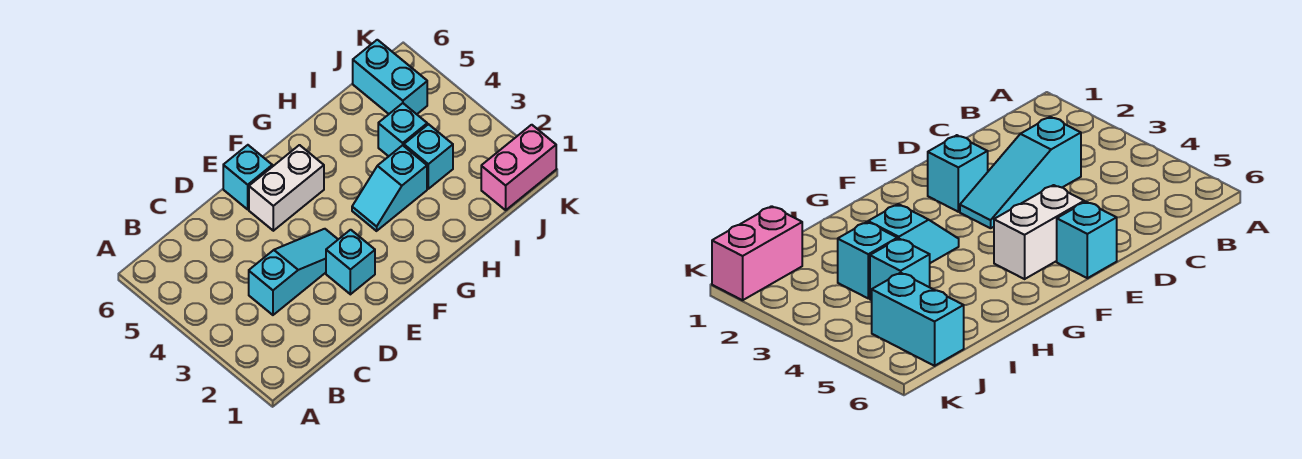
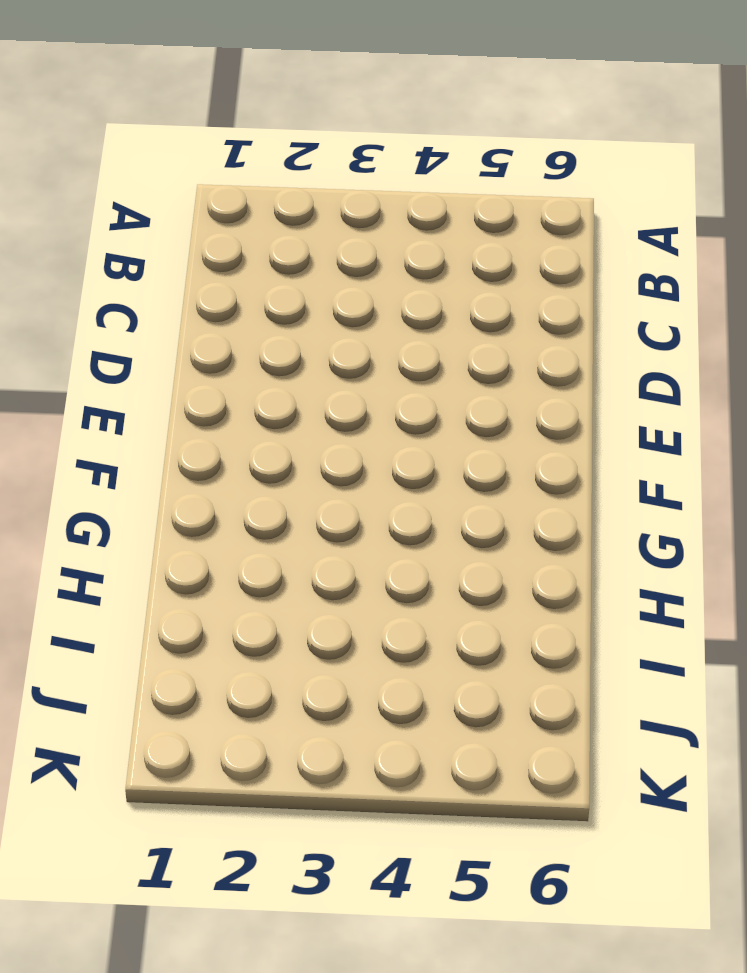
none -> cyan slope C3:E3 level 1 top C
none -> cyan brick E2 level 1

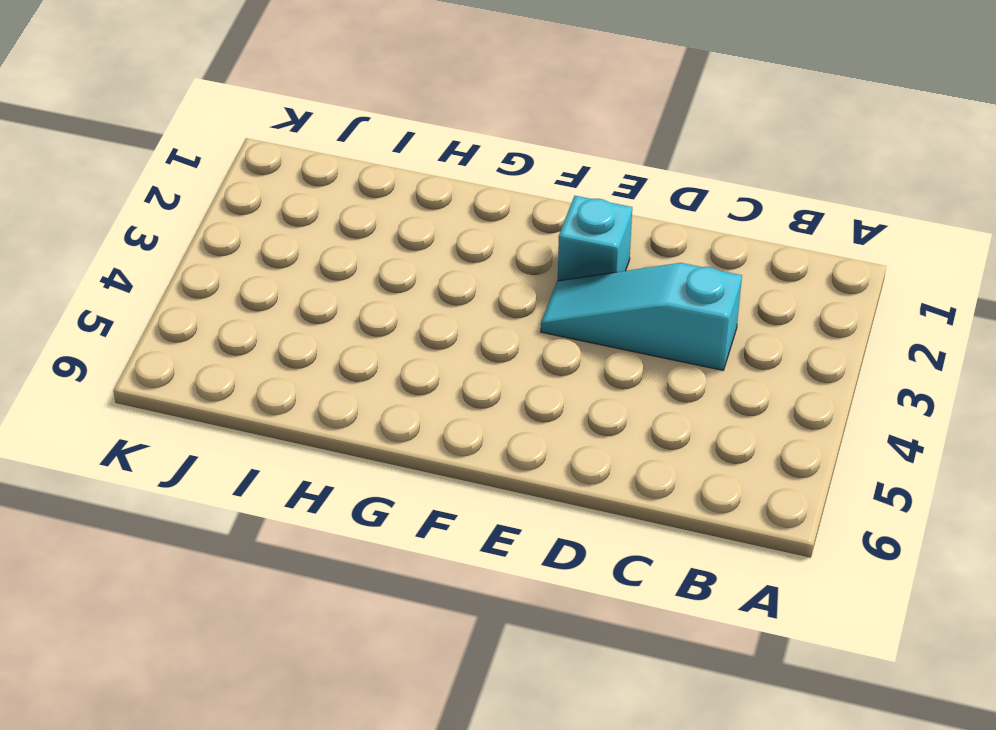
none -> white brick E5:F5 level 1
none -> cyan brick E6 level 1

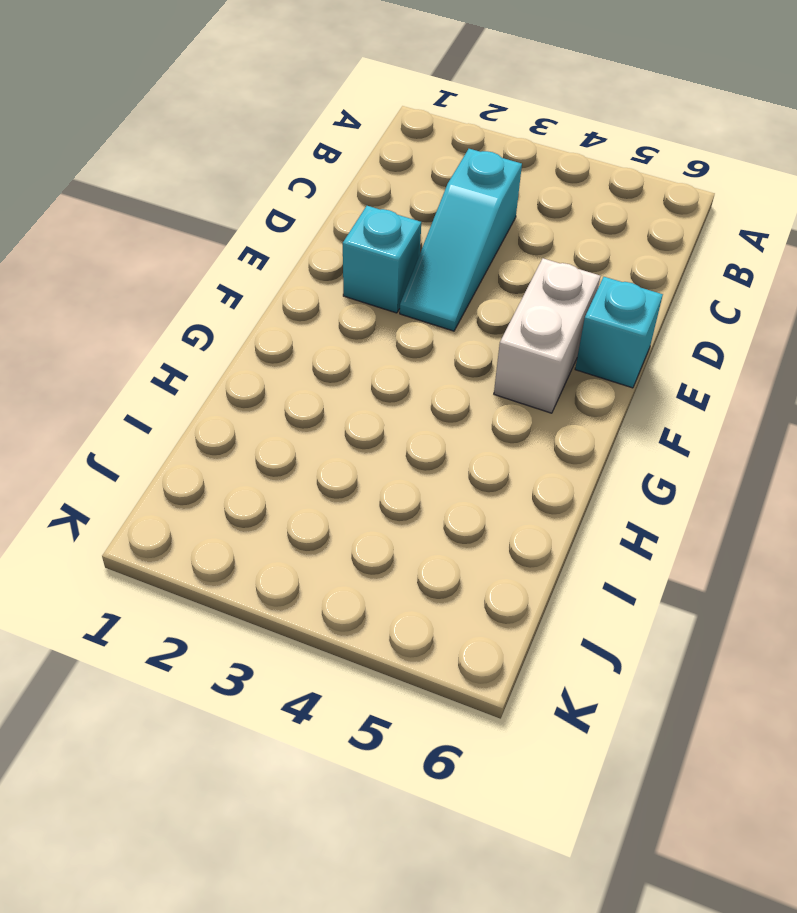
none -> cyan slope G3:H3 level 1 top H
none -> cyan brick I3 level 1

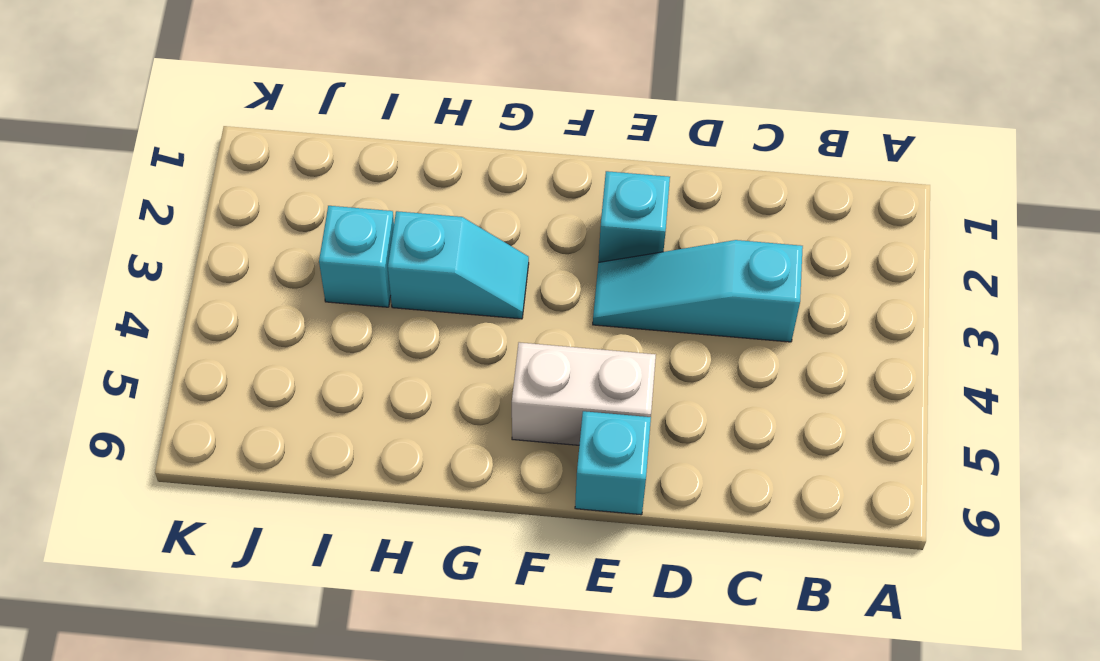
none -> cyan brick I4 level 1
none -> pink brick J1:K1 level 1

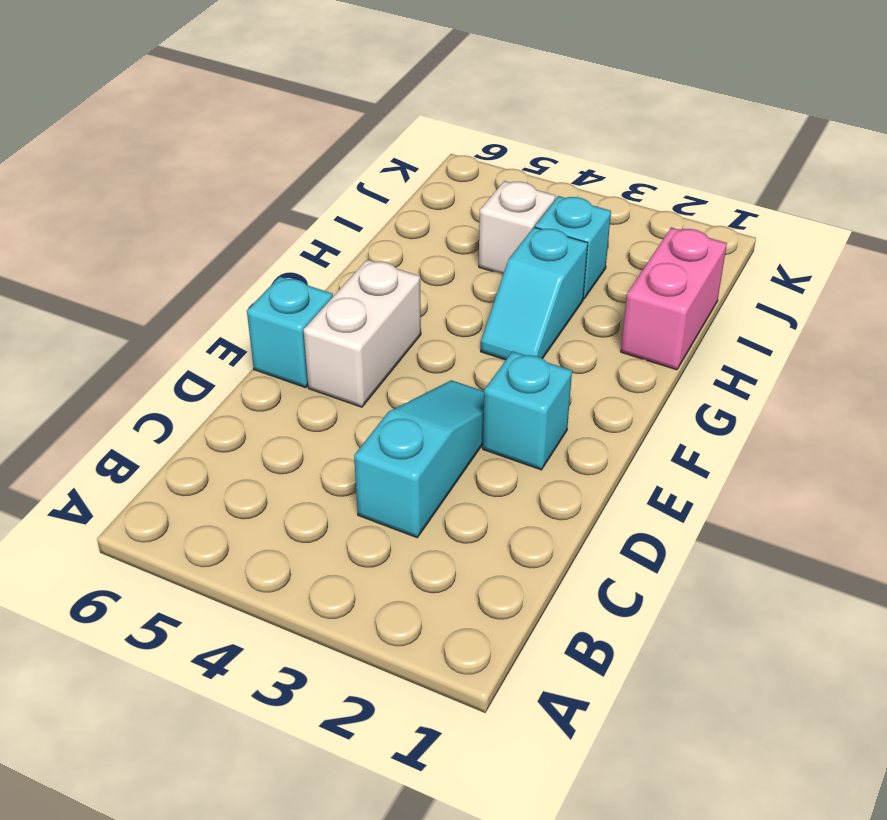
pink brick H1:I1 level 1 -> pink brick J1:K1 level 1
white brick I4 level 1 -> cyan brick I4 level 1
none -> cyan brick J5:J6 level 1

